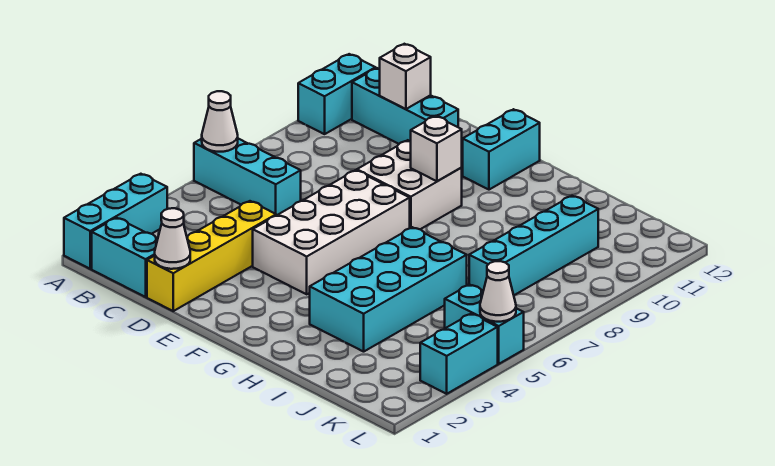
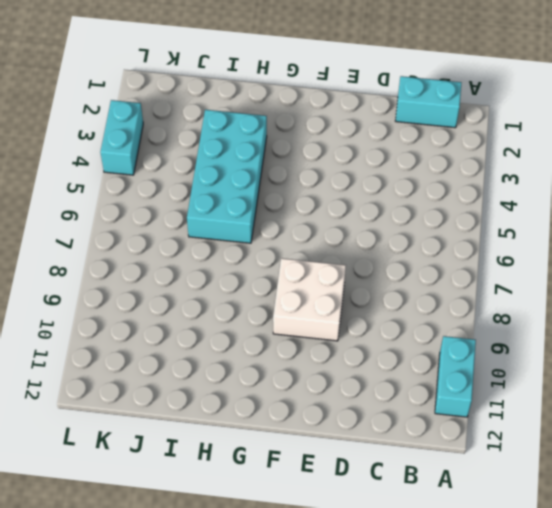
none -> cyan brick A1:A3 level 1
none -> cyan brick A6:C6 level 1
none -> cyan brick B11:D11 level 1

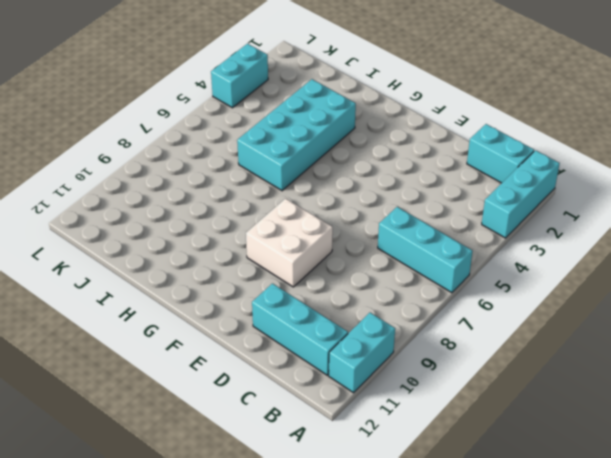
none -> yellow brick D1:D4 level 1
none -> white brick E4:F7 level 1
none -> cyan brick F11:F12 level 1

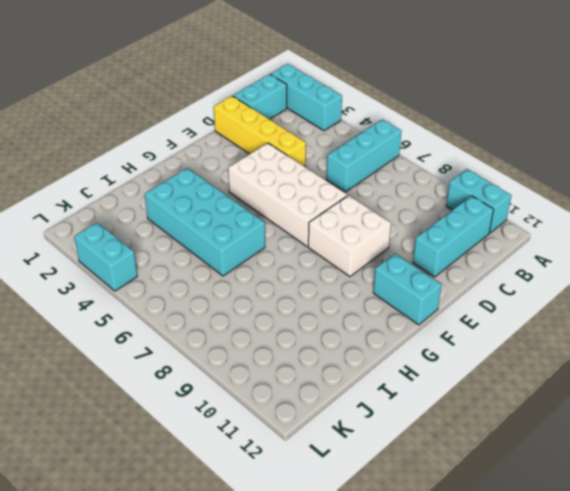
none -> cyan brick J7:J10 level 1
none -> cyan brick K5:L5 level 1
none -> white cone A6 level 2

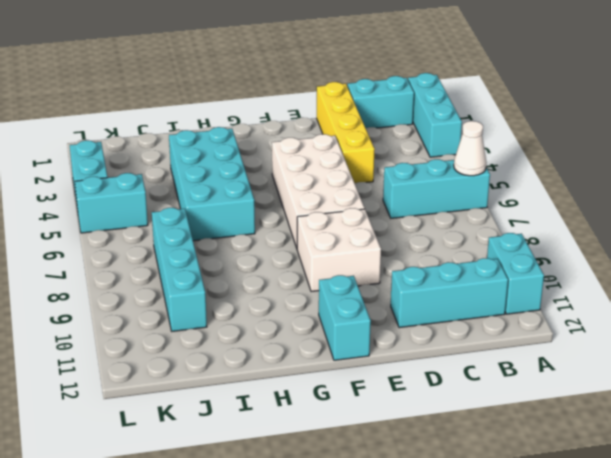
none -> white brick C11 level 2
none -> white cone D1 level 2
none -> white brick F9 level 2

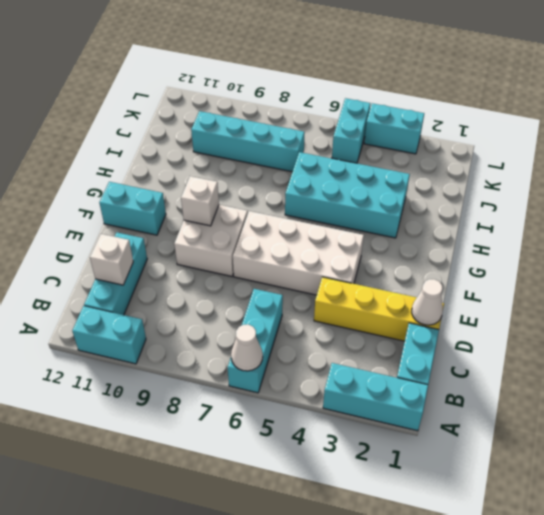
none -> white cone L5 level 2

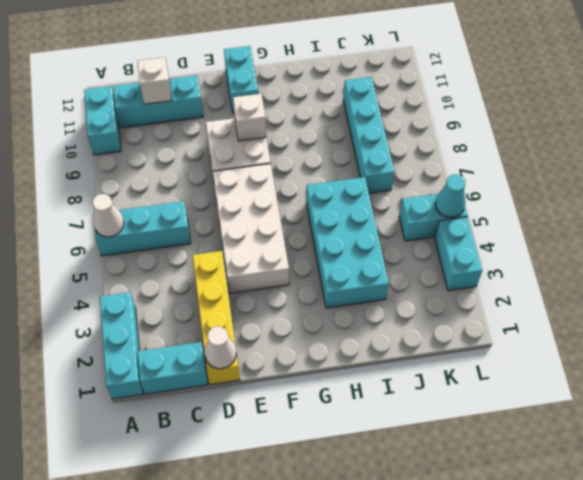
cyan cone L5 level 2 -> white cone L5 level 2

